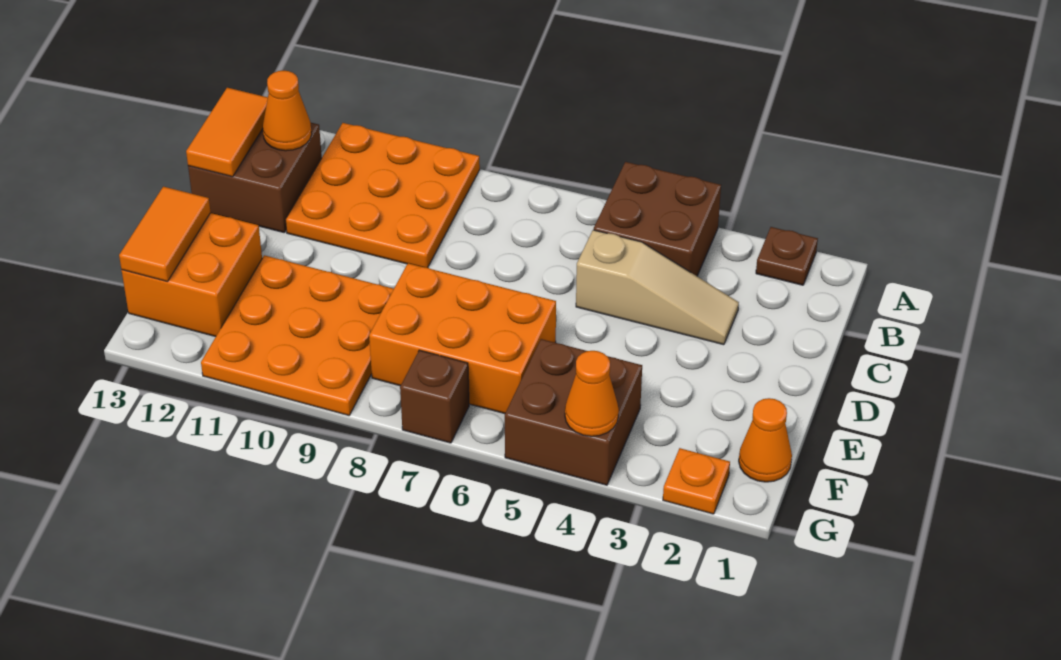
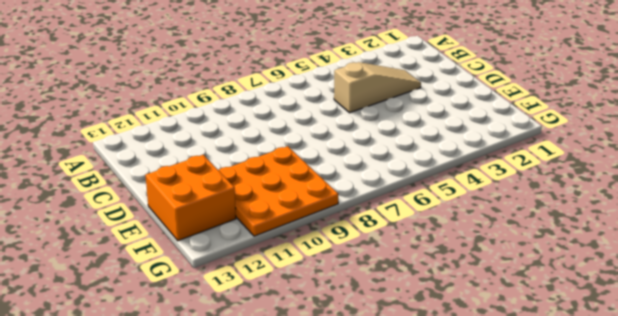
none -> brown plate A2 level 1
none -> brown brick A4:B5 level 1
none -> orange plate A9:C11 level 1

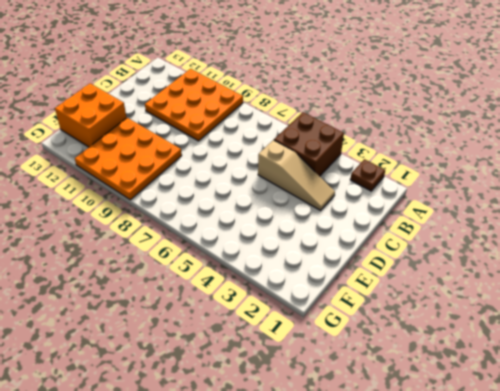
none -> brown brick B12:C13 level 1
none -> orange brick E6:F8 level 1
none -> orange cone F1 level 1

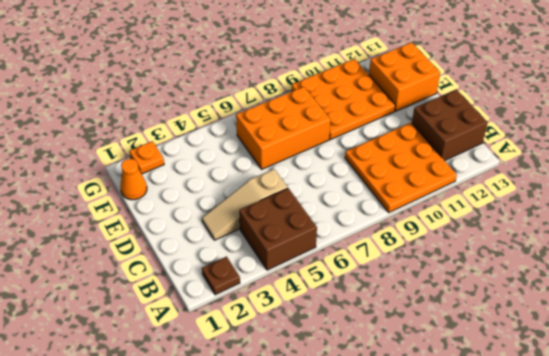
none -> brown brick F4:G5 level 1
none -> brown brick G7 level 1
none -> orange cone B12 level 2

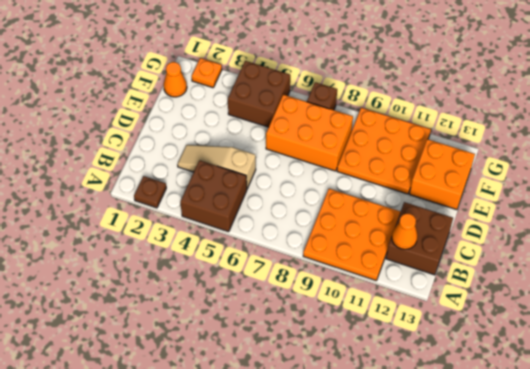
none -> orange tile B13:C13 level 2
none -> orange tile E13:F13 level 2
none -> orange cone G4 level 2

